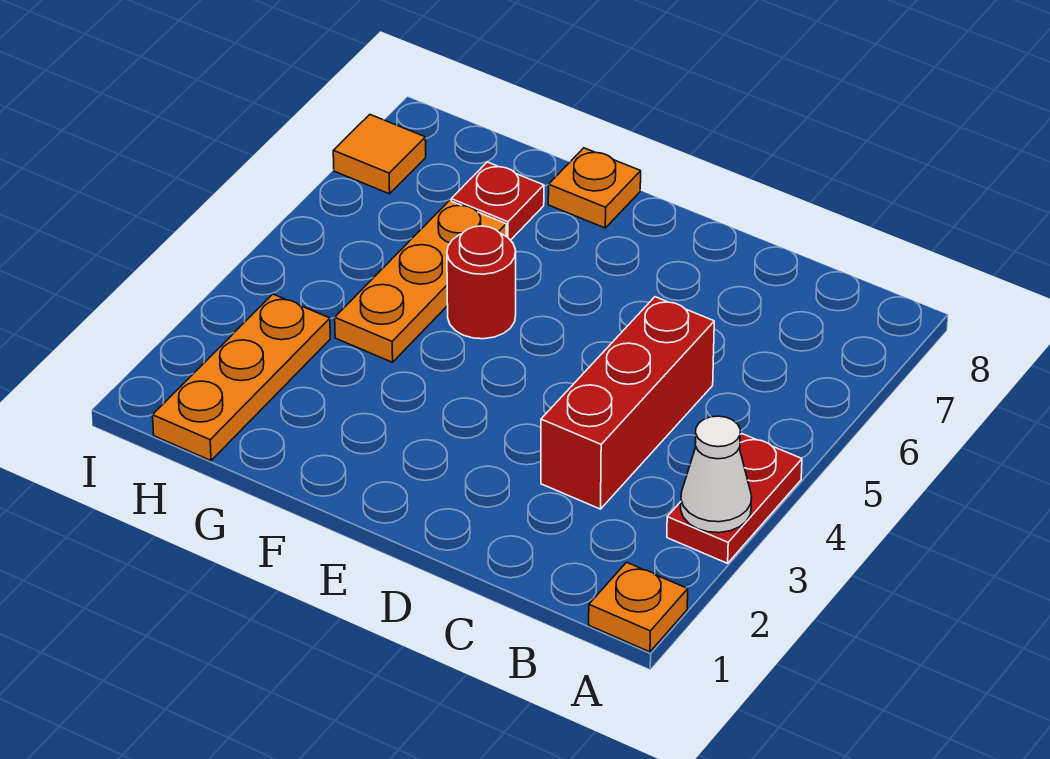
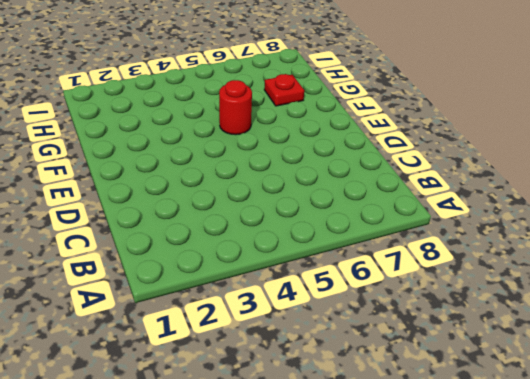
none -> orange plate A1 level 1
none -> red plate A3:A4 level 1

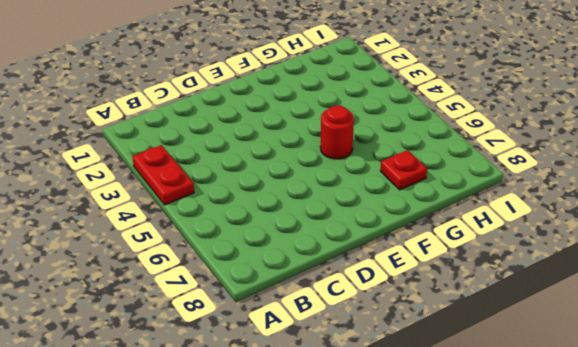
none -> orange plate A1 level 1
none -> red brick C3:C5 level 1

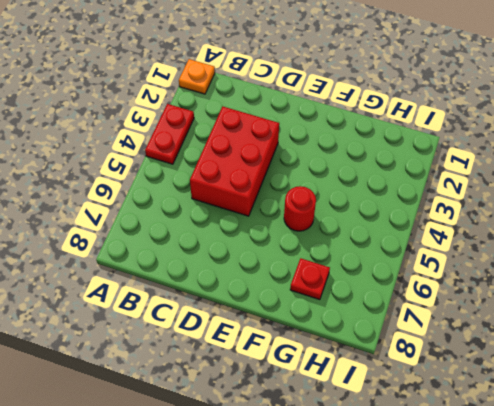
red brick C3:D5 level 1 -> red brick C3:C5 level 1
none -> orange plate F8 level 1
none -> orange plate G4:G6 level 1

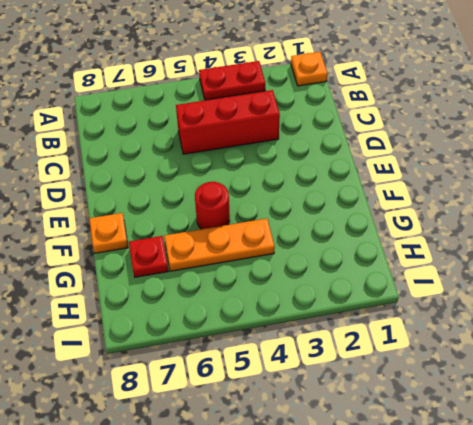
none -> orange plate H1:H3 level 1
none -> orange tile I7 level 1

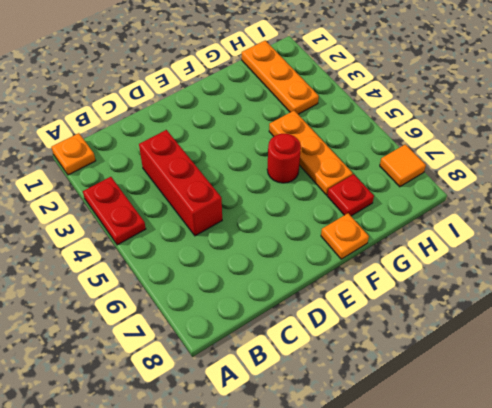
none -> white cone A3 level 2

